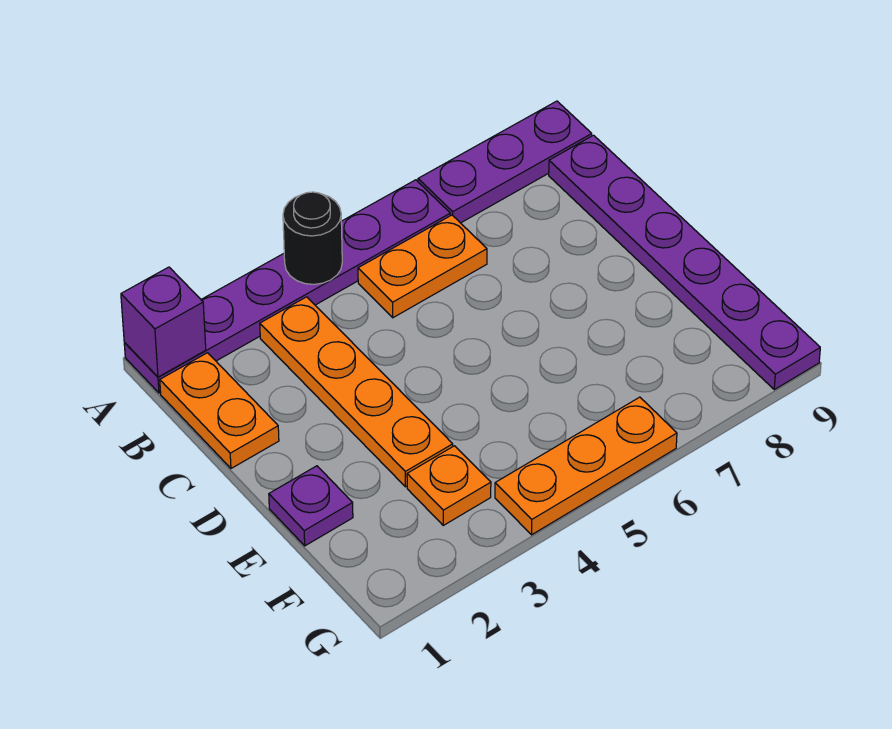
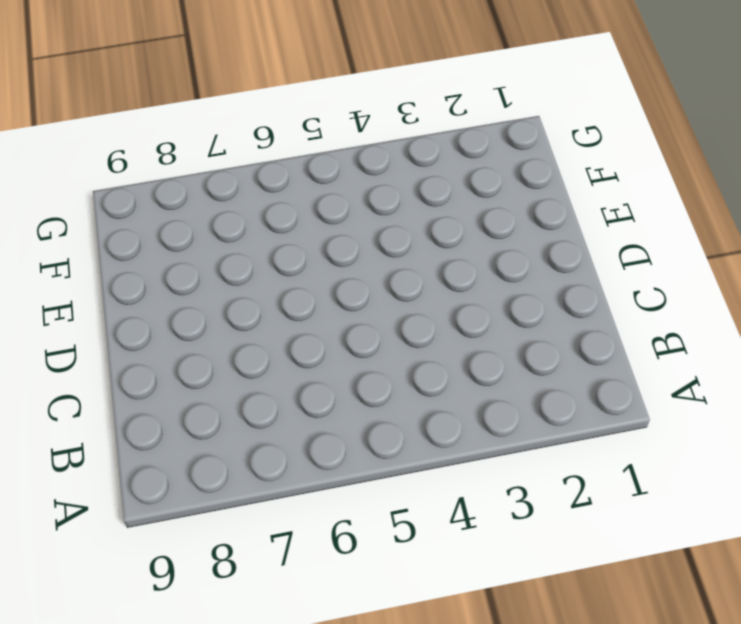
none -> purple plate A1:A6 level 1
none -> purple plate A7:A9 level 1

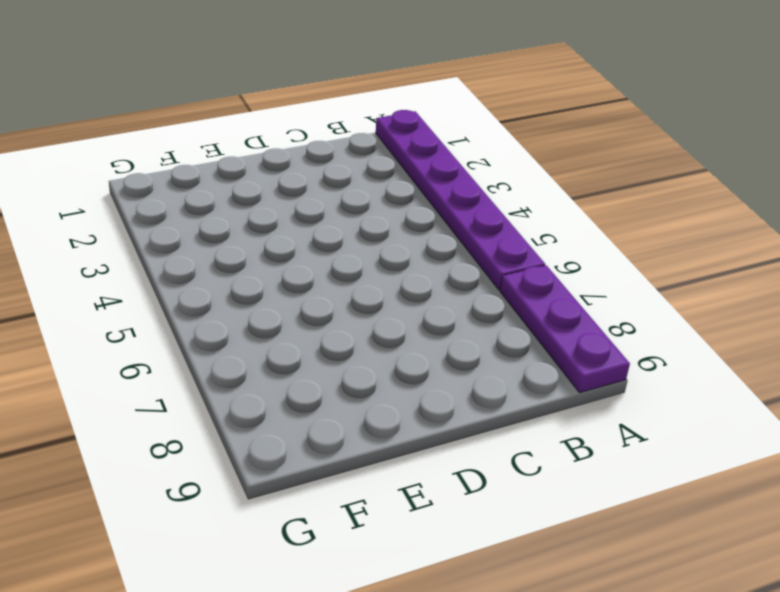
none -> orange plate B1:C1 level 1
none -> orange plate B3:E3 level 1

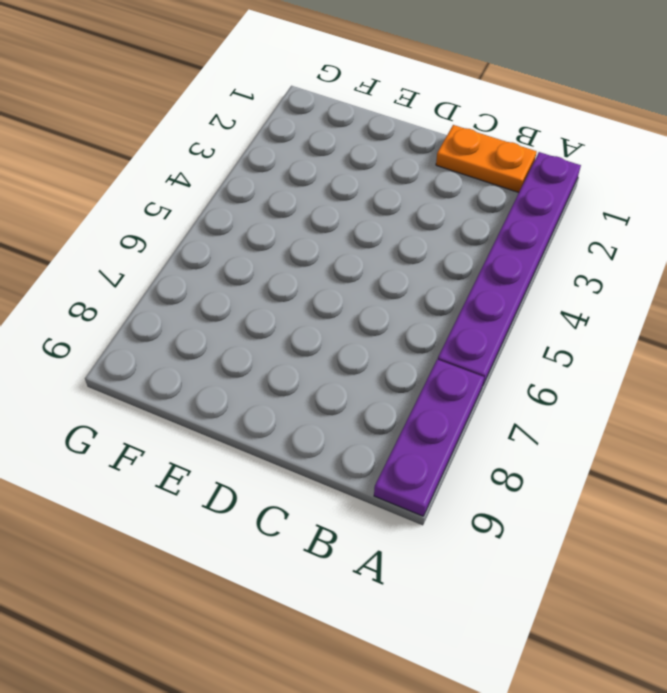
none -> orange plate B3:E3 level 1
none -> orange plate B5:B6 level 1

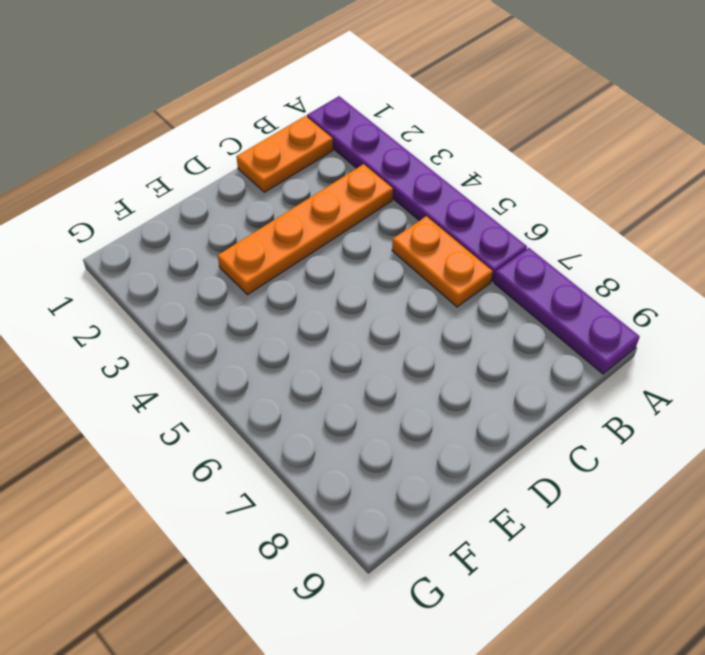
none -> purple plate B9:G9 level 1
none -> purple plate E1 level 1

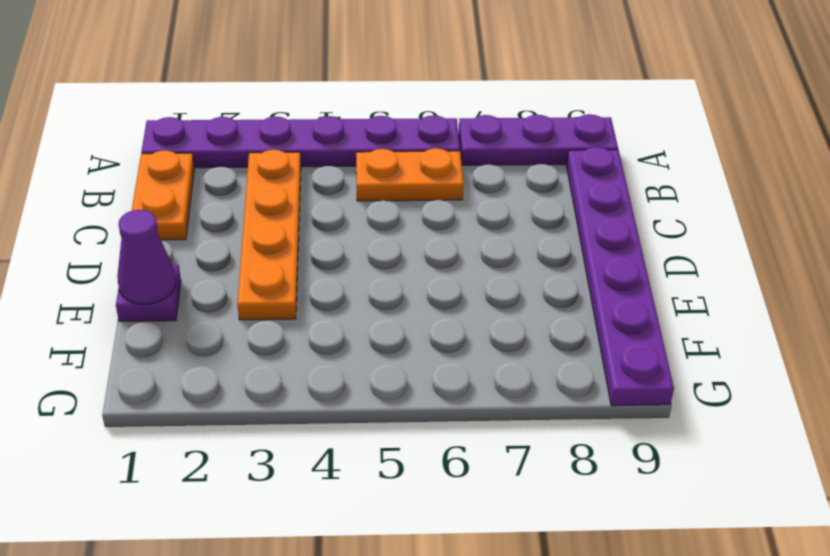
purple cone E1 level 2 -> none
none -> orange plate F3 level 1
none -> orange plate G4:G6 level 1

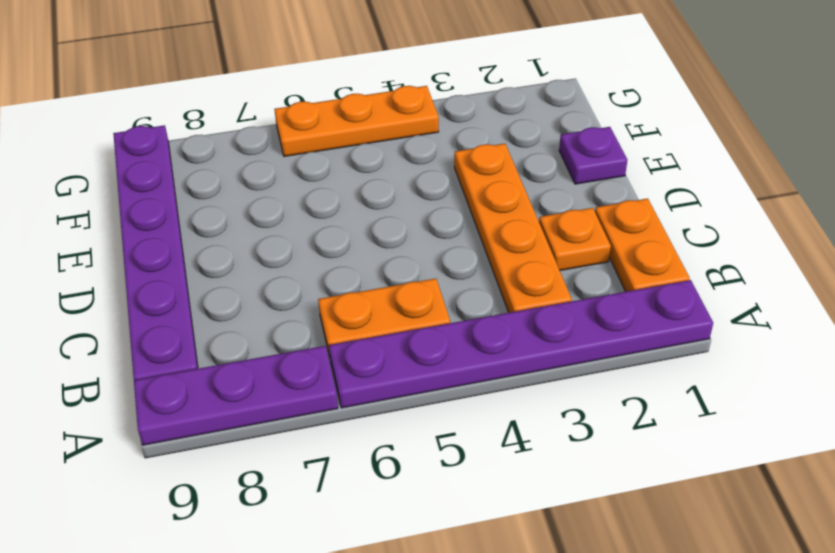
orange plate C2 level 1 -> orange plate F3 level 1
none -> purple brick A1 level 2
none -> black round brick A4 level 2

